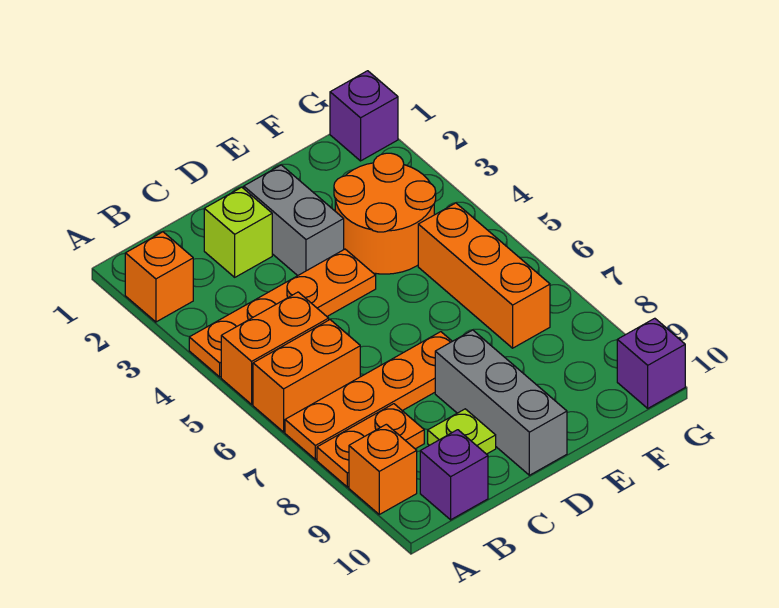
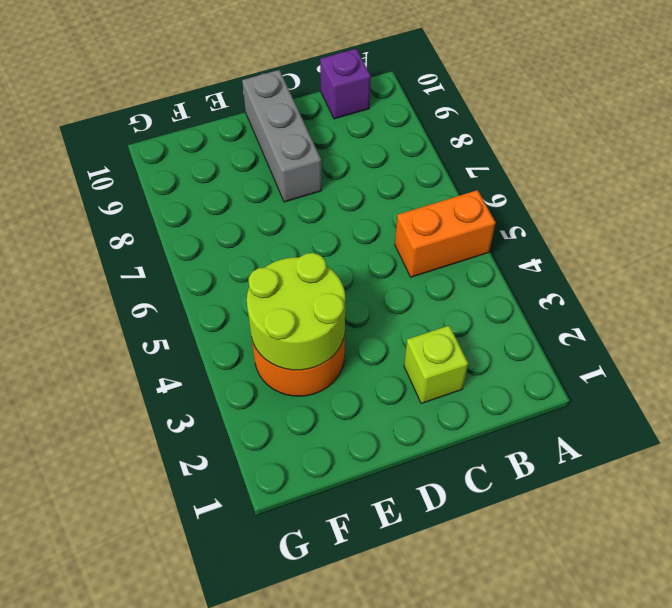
lime round brick E3:F4 level 2 -> none
none -> orange brick A2 level 1
none -> orange plate A4:D4 level 1
none -> orange brick A6:B6 level 1

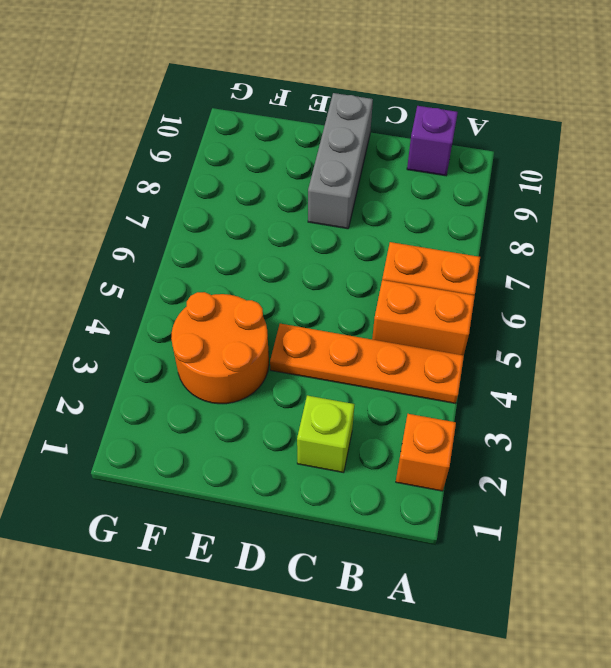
none -> orange plate A7:D7 level 1
none -> orange plate A8:B8 level 1
none -> orange brick A9 level 1

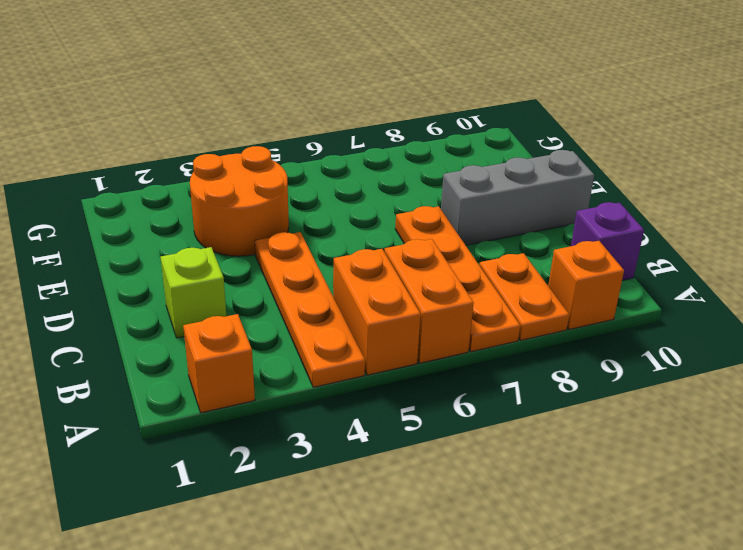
none -> lime plate C9 level 1
none -> grey brick D2:D3 level 1
none -> orange brick F5:F7 level 1

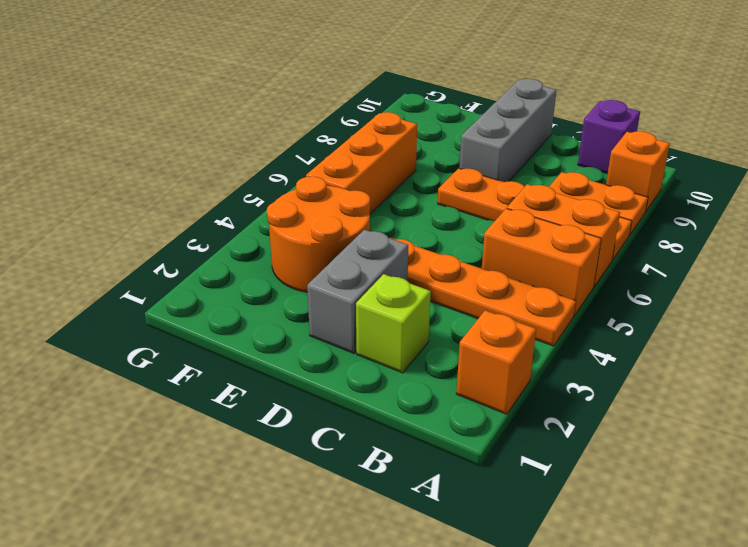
none -> lime plate C9 level 1
none -> purple brick G1 level 1
none -> purple brick G10 level 1

